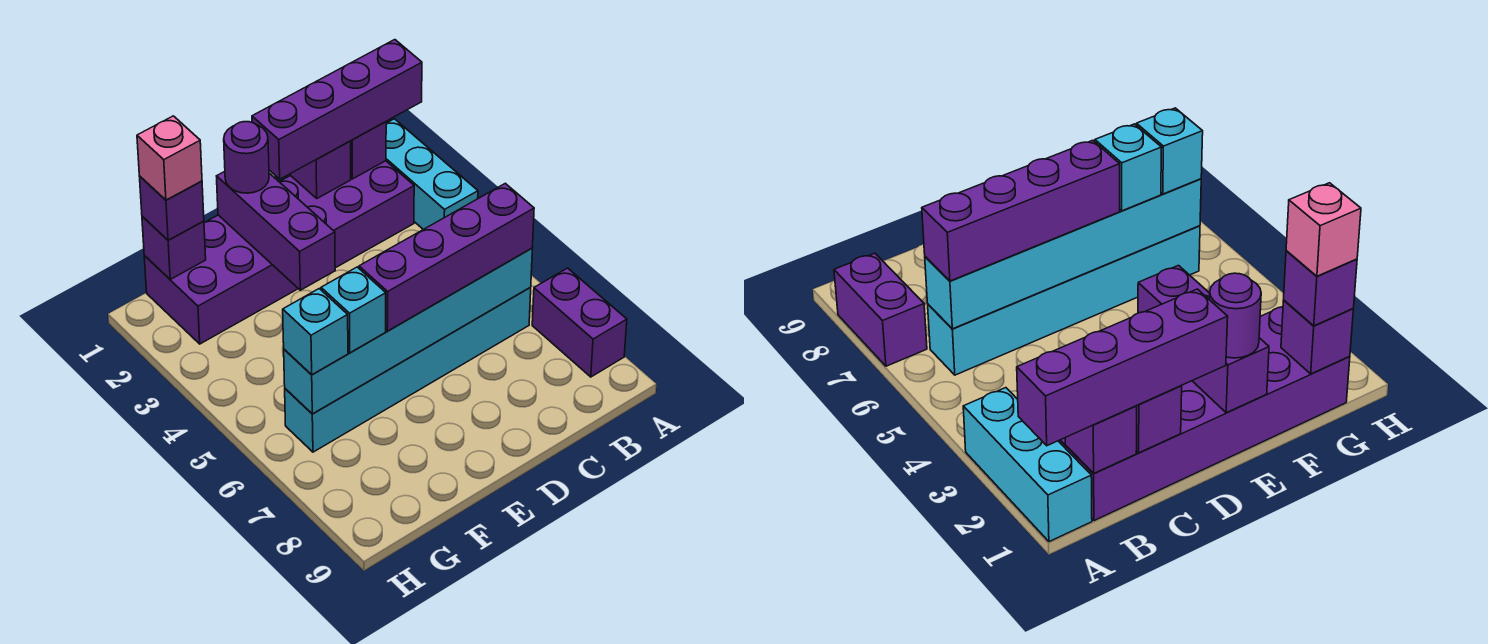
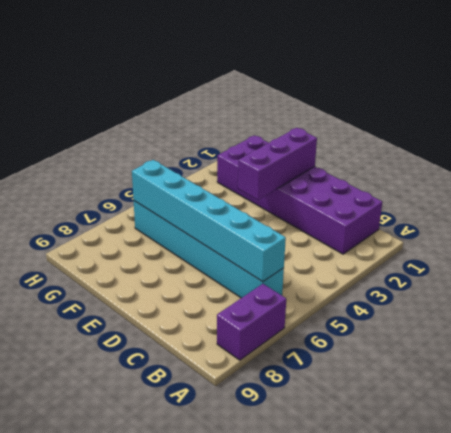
none -> cyan brick A1:A3 level 1
none -> purple brick B1 level 2
none -> purple brick C1 level 2

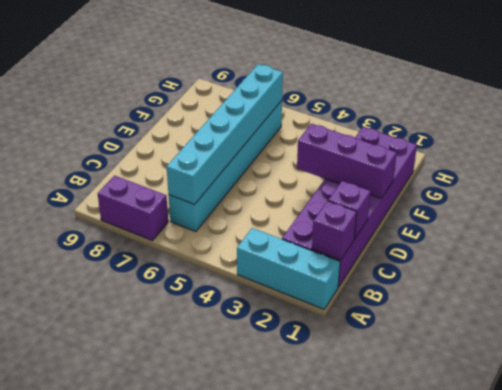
none -> purple brick G1 level 2
none -> purple brick A1:D1 level 3
none -> purple brick B6:E6 level 3

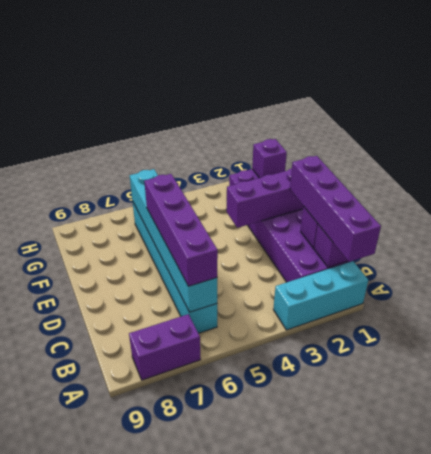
none -> purple round brick E1 level 3
none -> cyan brick F6 level 3
none -> purple brick G1 level 3

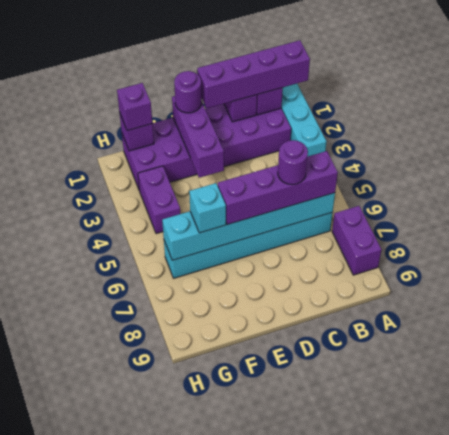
purple round brick C6 level 4 -> none
purple brick G3:G4 level 1 -> none
none -> cyan brick G6 level 3
none -> pink brick G1 level 4

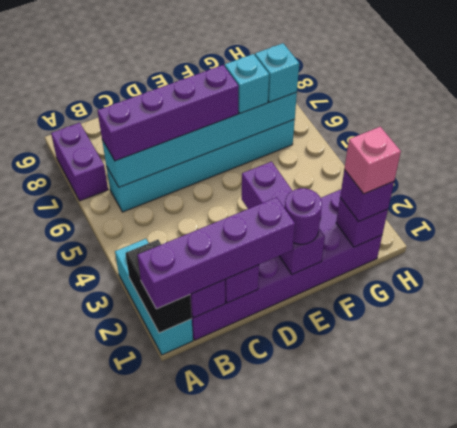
black brick A1:A2 level 2 -> none

